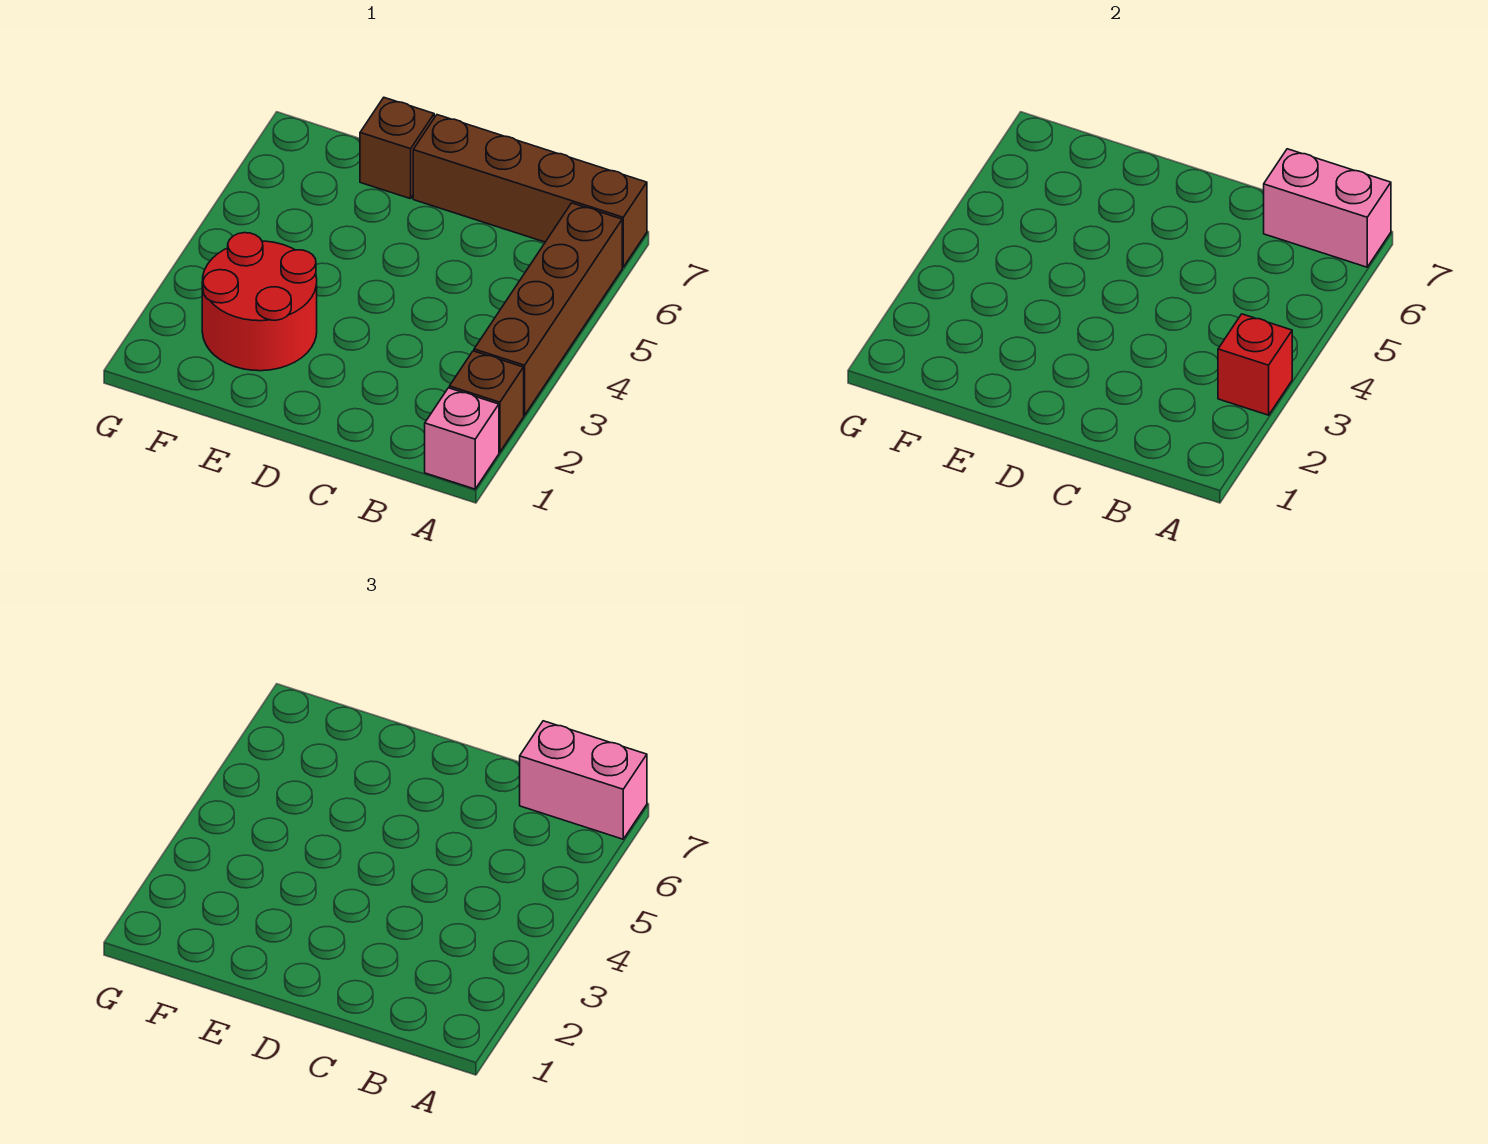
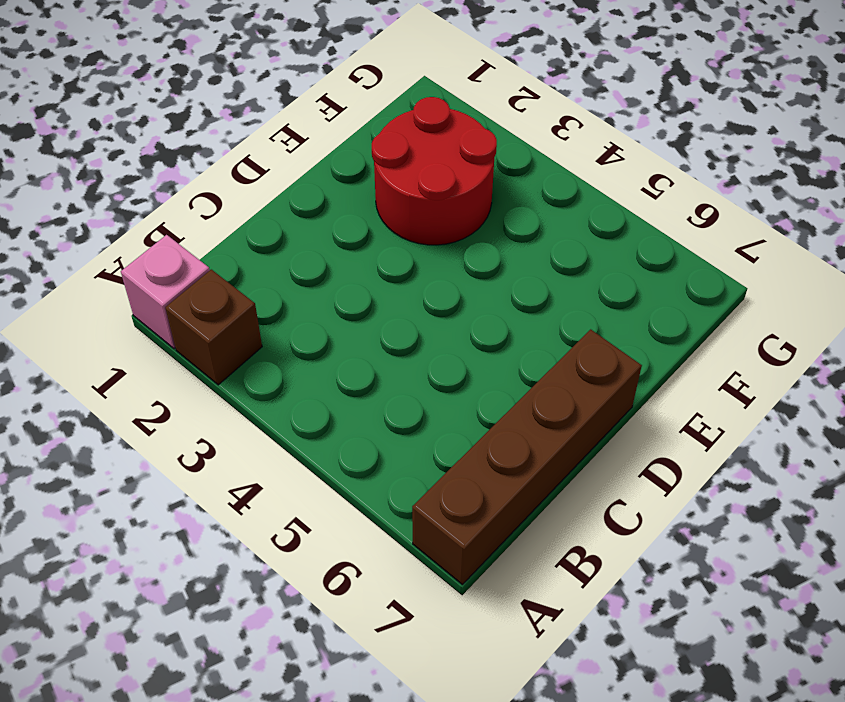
none -> brown brick A3:A6 level 1
none -> brown brick E7 level 1

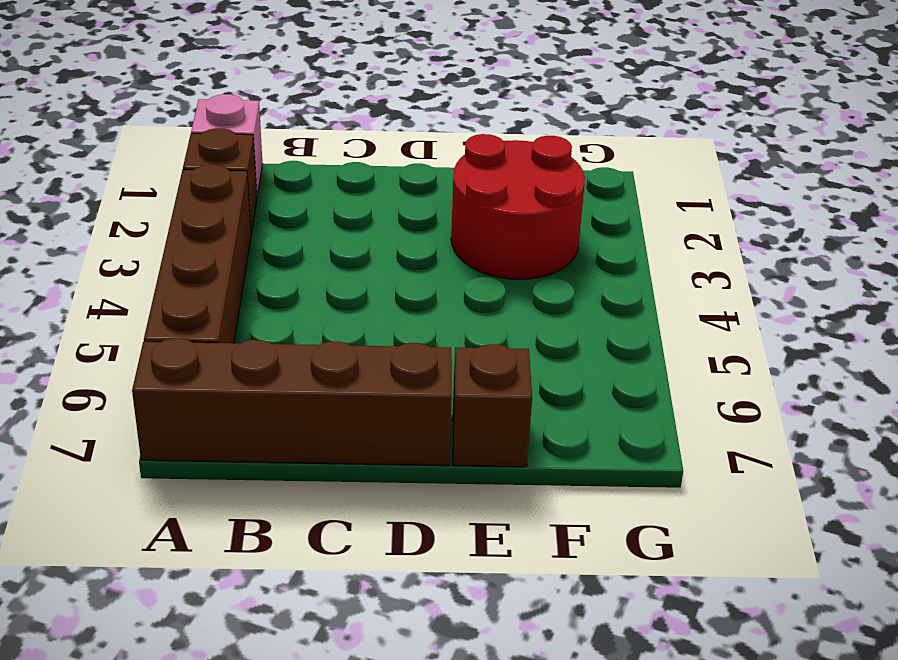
none -> red brick A3 level 2
none -> pink brick A7:B7 level 2

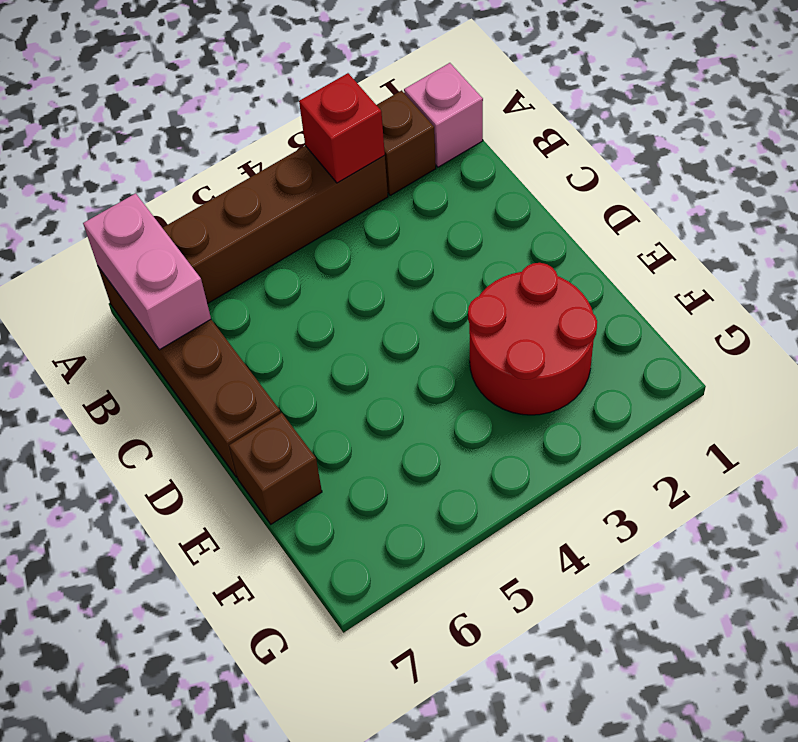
none -> pink brick A7:B7 level 3

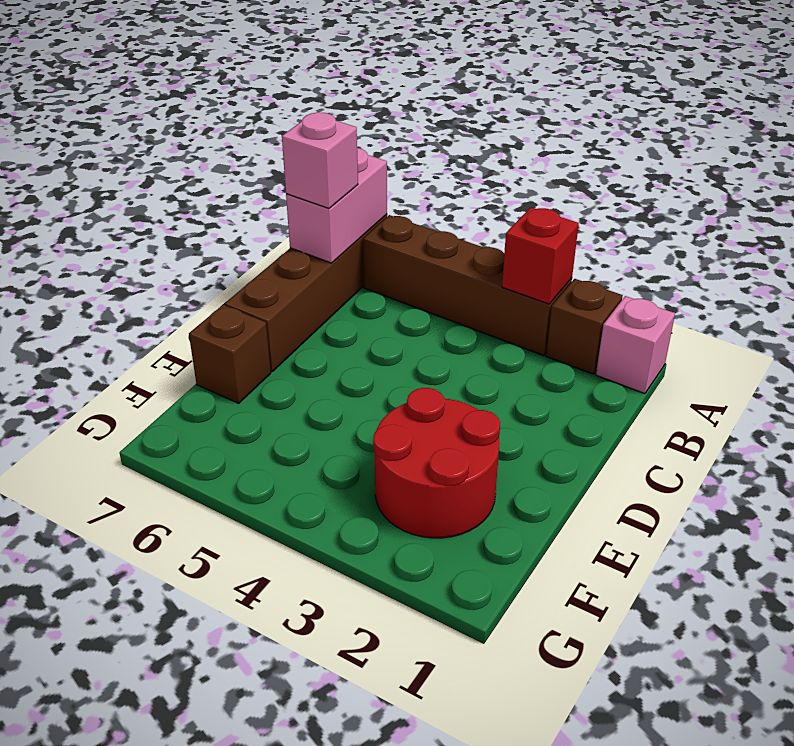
pink brick B7 level 3 -> pink brick A7:B7 level 3

